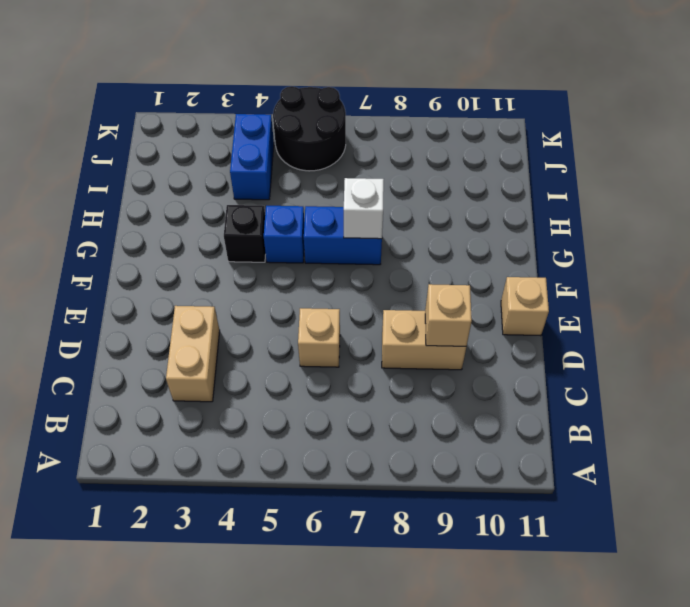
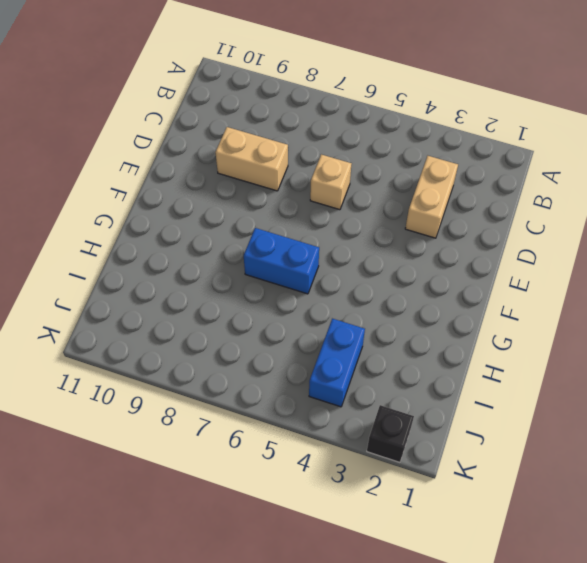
black brick K2 level 1 -> black brick G4 level 1
none -> tan brick E11 level 1
none -> blue brick G5 level 1

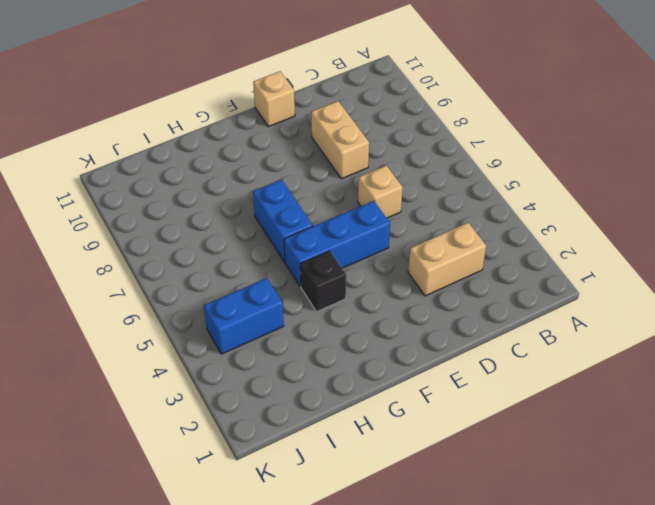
blue brick E5:G5 level 1 -> blue brick G5 level 1
none -> black round brick J5:K6 level 1
none -> tan brick D9 level 2

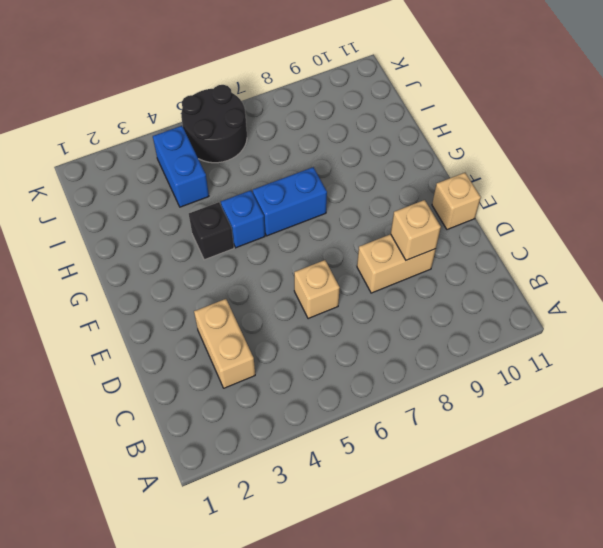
none -> white brick G7 level 2

